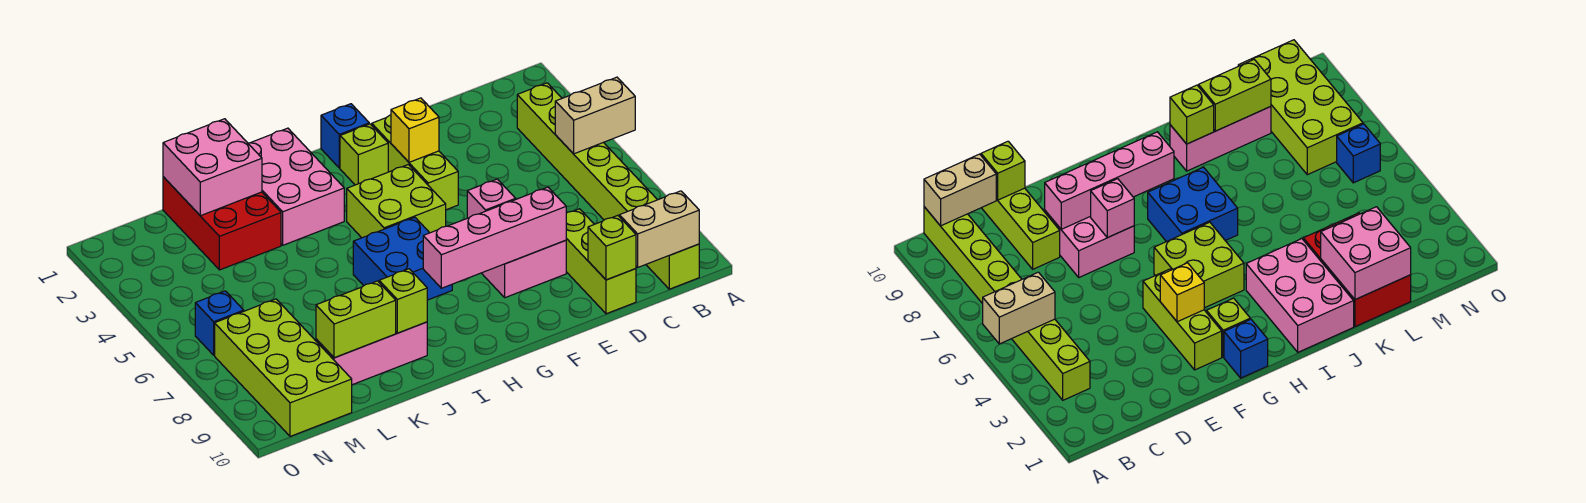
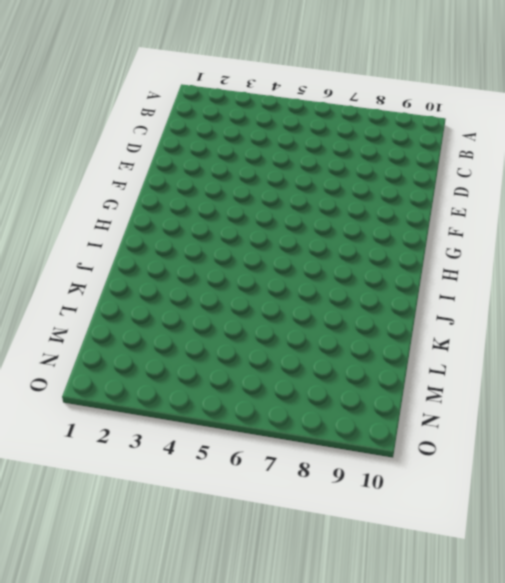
none -> lime brick B3:B10 level 1
none -> lime brick D8:D10 level 1
none -> pink brick E7:F8 level 1

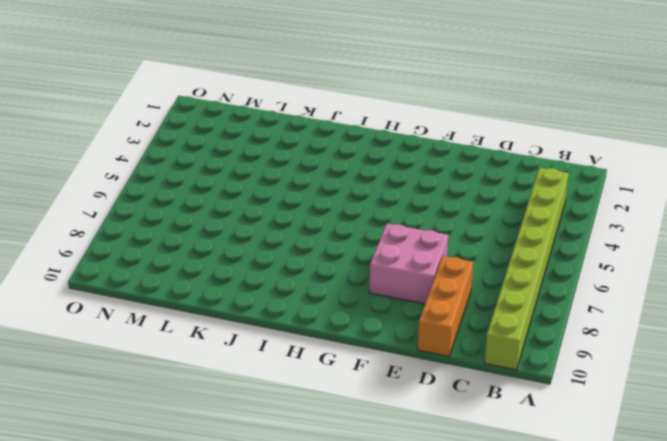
orange brick D8:D10 level 1 -> lime brick D8:D10 level 1
none -> lime brick F2:F4 level 1
none -> blue brick G1 level 1
none -> lime brick G2 level 1

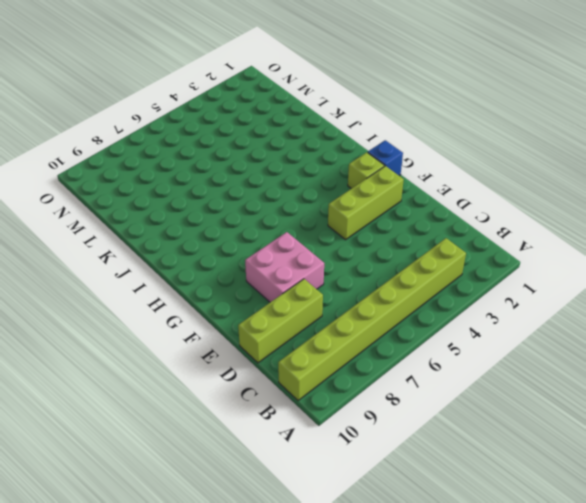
none -> lime brick G4:H5 level 1
none -> blue brick H6:I7 level 1
none -> pink brick I1:J3 level 1

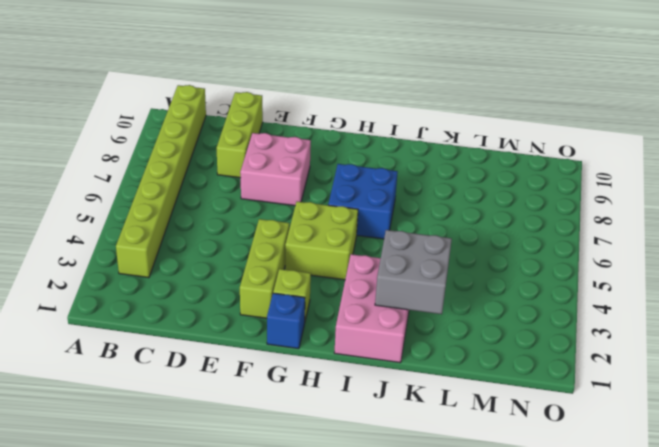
grey brick J2:K3 level 2 -> pink brick K1:L2 level 2
none -> pink brick J9:L9 level 1
none -> red brick K1:L3 level 1
none -> lime brick M7:N10 level 1

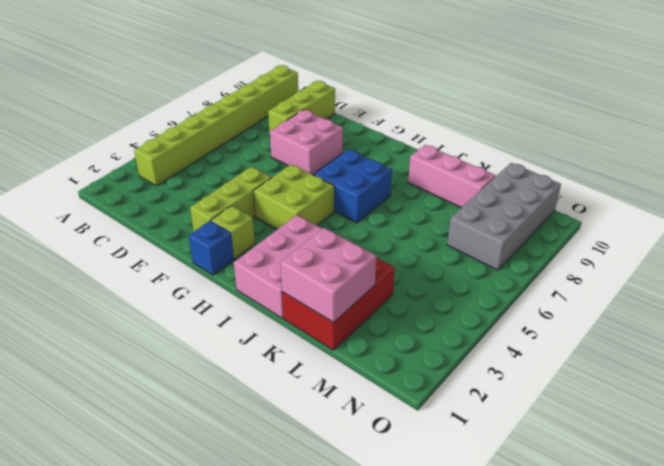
grey brick M7:N10 level 1 -> lime brick M7:N10 level 1
none -> blue brick N6 level 1
none -> tan brick A5:B5 level 2
none -> tan brick B10:C10 level 2

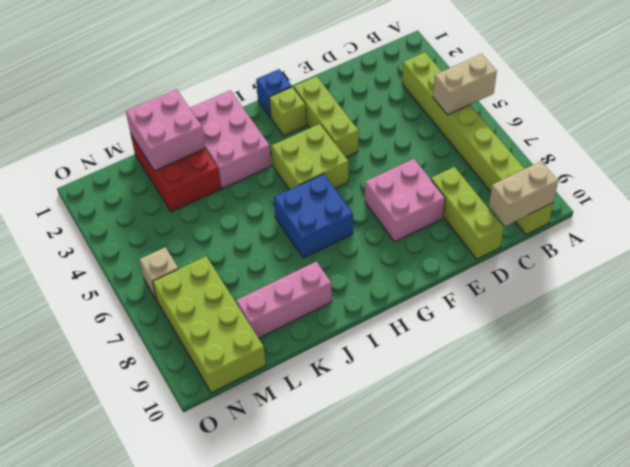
tan brick N6 level 1 -> blue brick N6 level 1
none -> lime brick D10 level 2
none -> pink brick E8:H8 level 2
none -> yellow brick F3 level 2

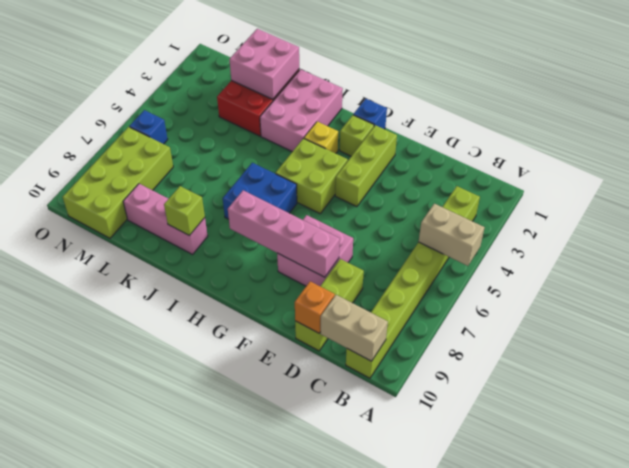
orange brick D10 level 2 -> lime brick D10 level 2
yellow brick H3 level 1 -> yellow brick F3 level 2
none -> pink brick F7 level 2
none -> lime brick K9:L9 level 2

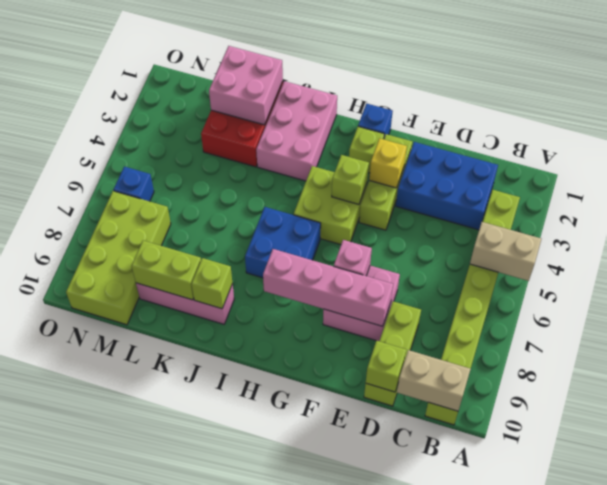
blue brick C2:E3 level 1 -> none
lime brick G4 level 2 -> none

